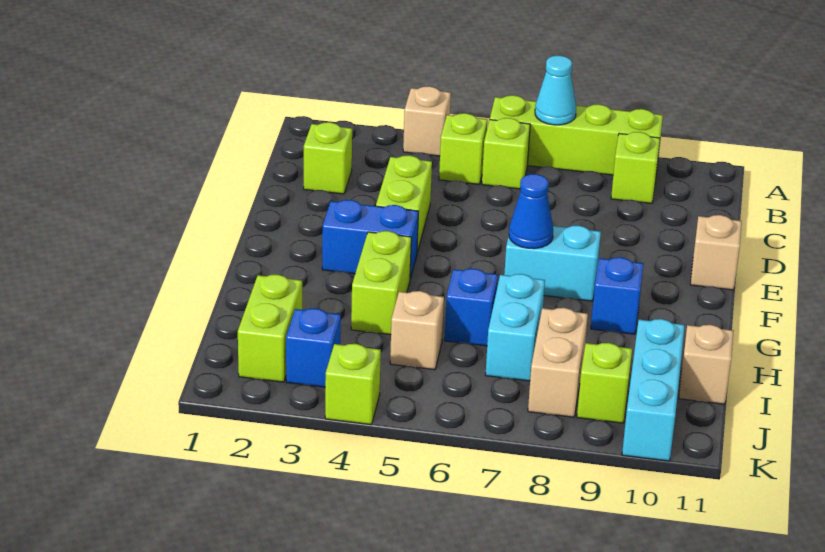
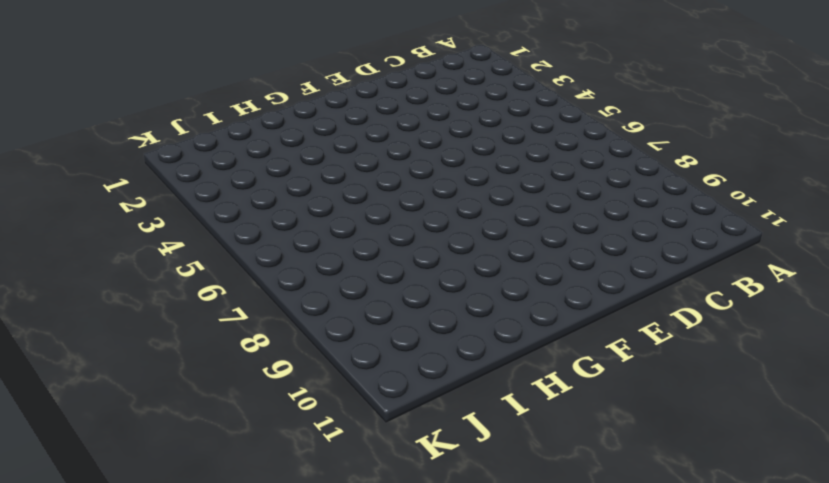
none -> tan brick A4 level 1
none -> lime brick A6:A9 level 1
none -> lime brick B5 level 1

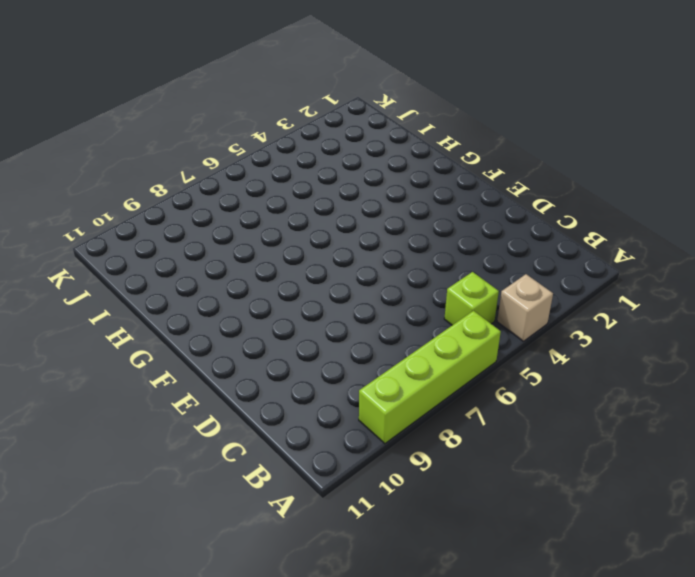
none -> lime brick B6 level 1
none -> lime brick B9 level 1
none -> lime brick C2 level 1

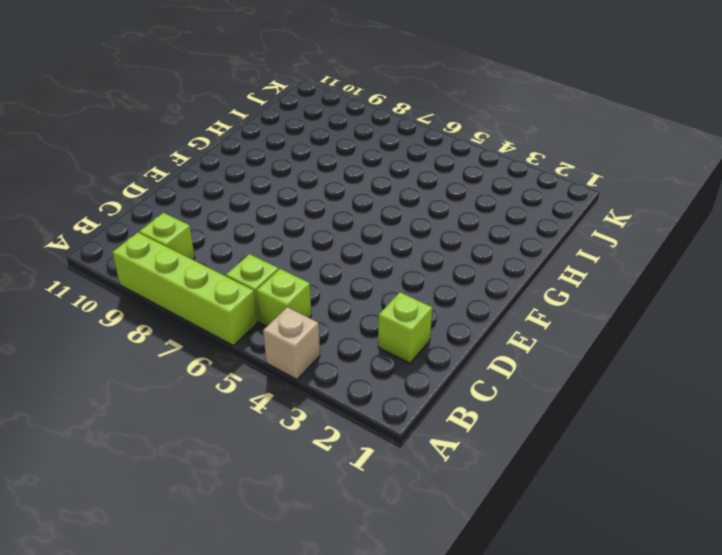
none -> lime brick D4:E4 level 1
none -> tan brick E11 level 1
none -> blue brick F3:F4 level 1

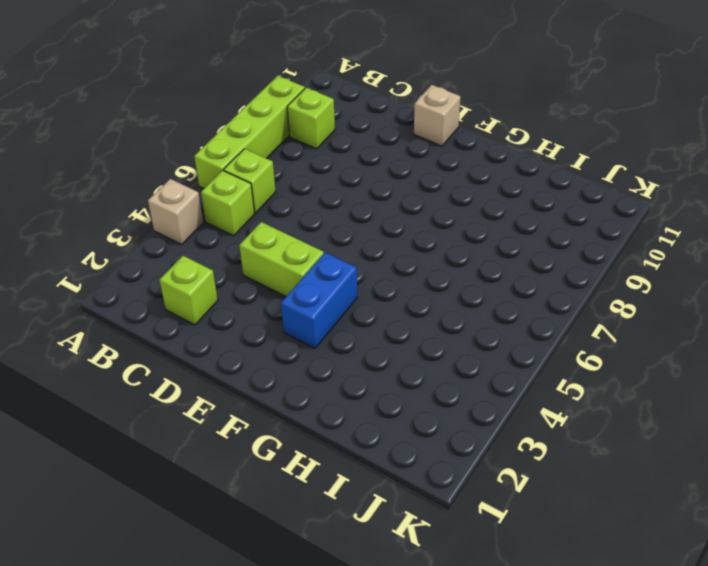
none -> cyan brick F7:F8 level 1
none -> lime brick G4:H4 level 1
none -> blue brick G9 level 1

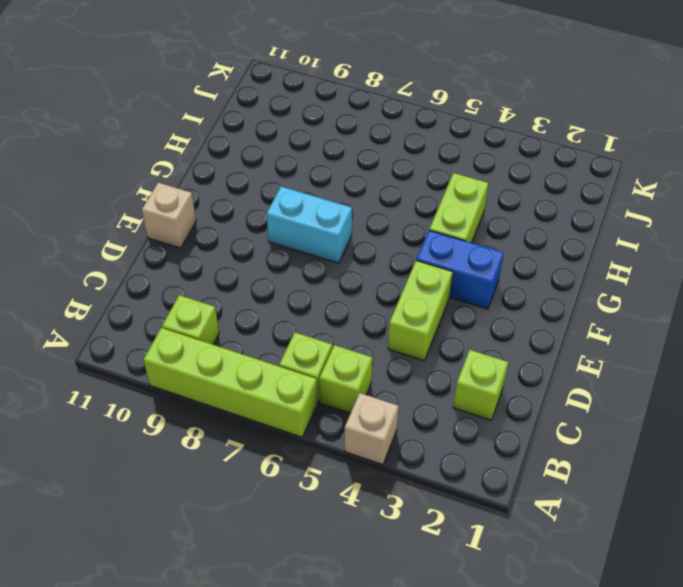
none -> blue brick G9 level 1
none -> blue brick H6 level 1
none -> cyan brick H7:I7 level 1

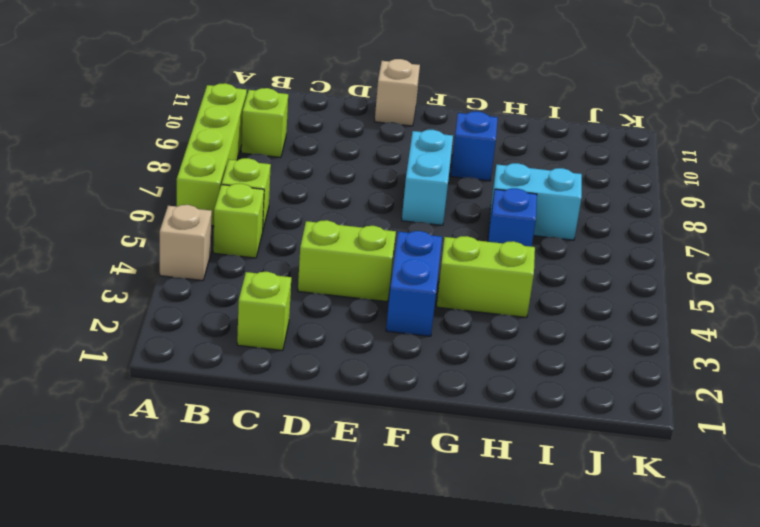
none -> lime brick I2:J2 level 1
none -> tan brick I5 level 1
none -> tan brick I8:J8 level 1

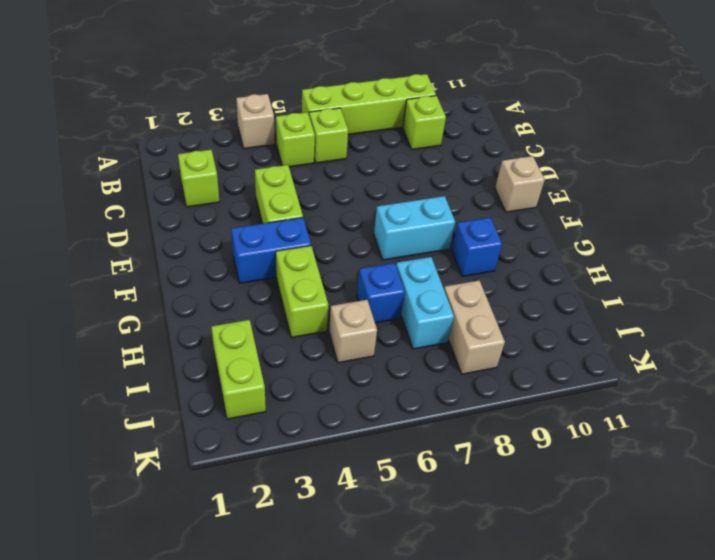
none -> cyan brick I10:K10 level 1
none -> tan brick I11 level 1
none -> blue brick J3 level 1

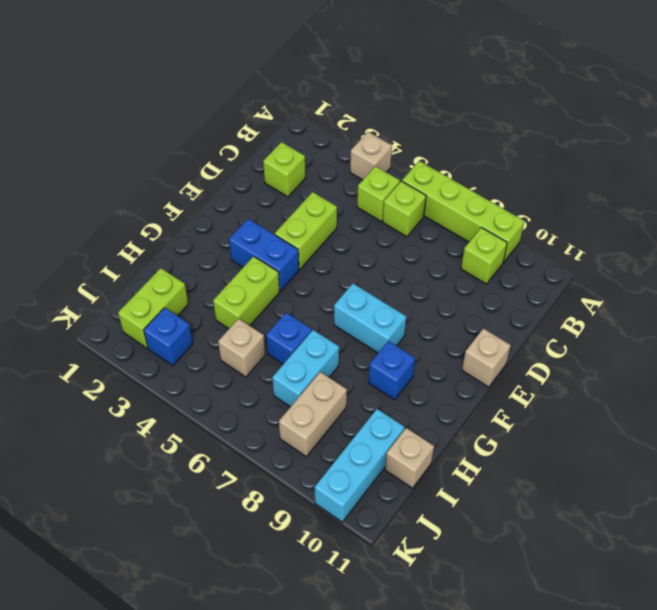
none -> lime brick J9 level 1
none -> lime brick K4 level 1
none -> cyan cone A7 level 2

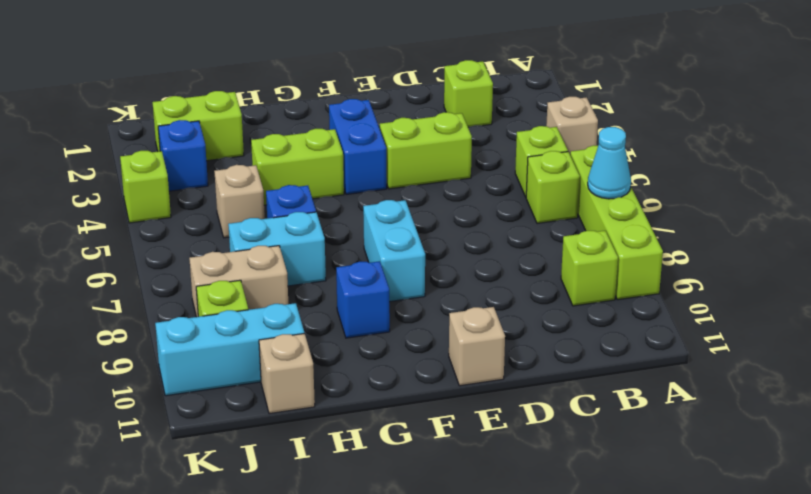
none -> blue cone F7 level 2

